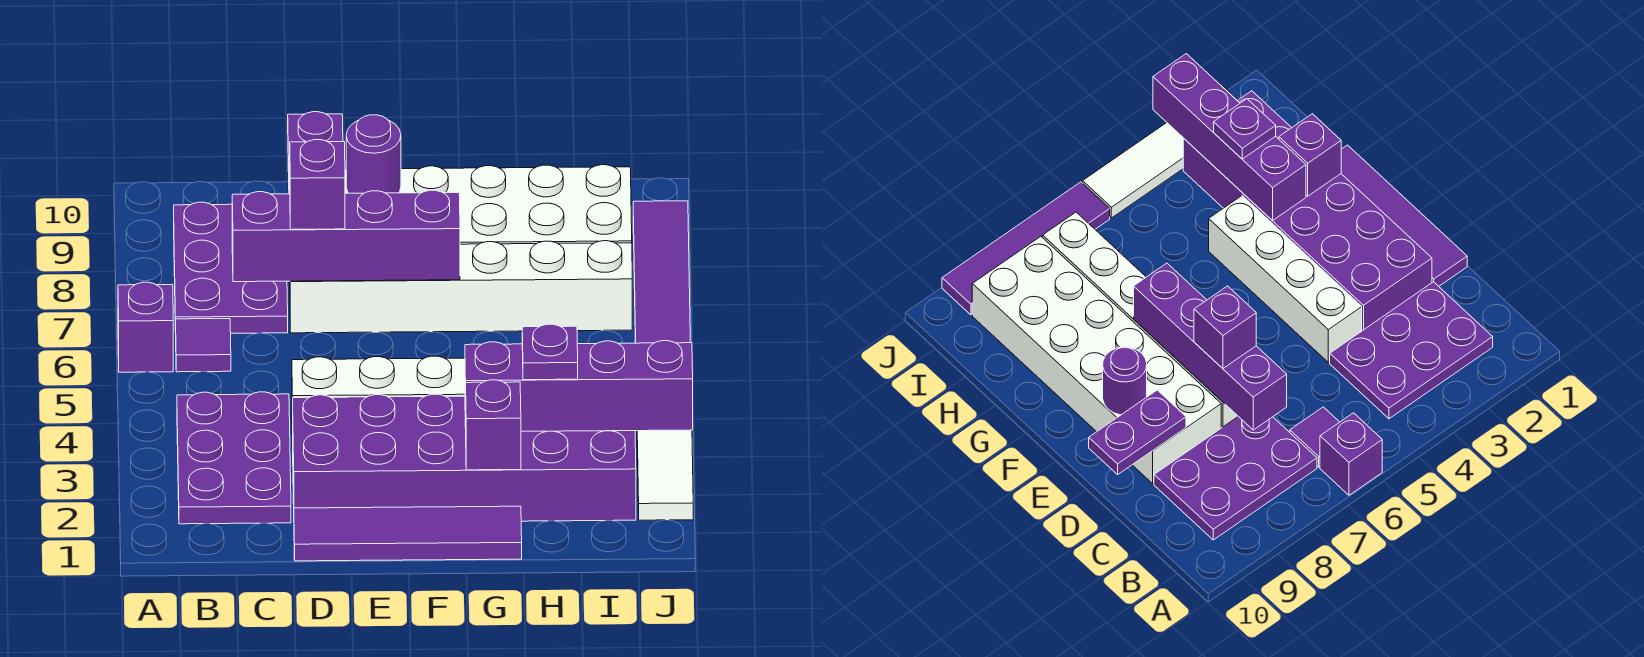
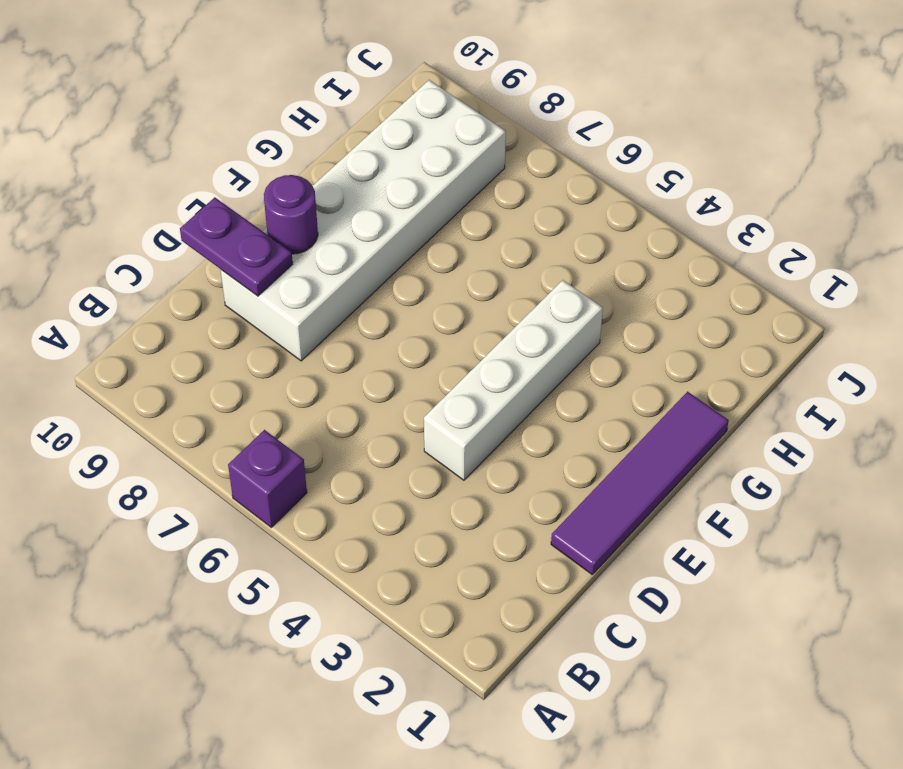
none -> purple plate B2:C4 level 1
none -> purple tile B6 level 1
none -> purple plate B7:C9 level 1

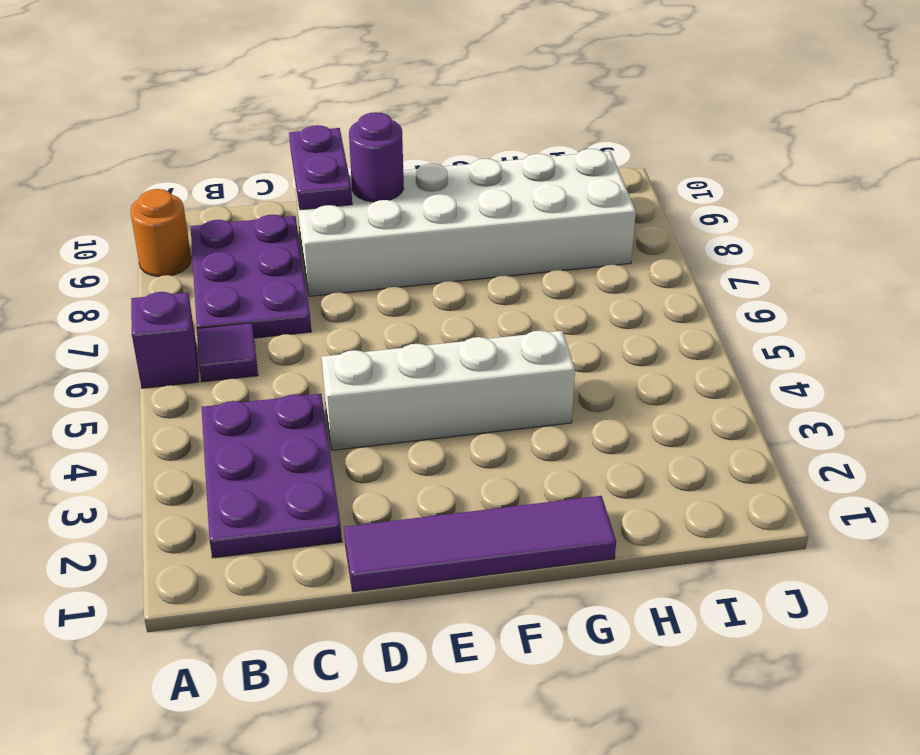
orange round brick A9 level 1 -> none
none -> purple brick D2:I3 level 1
none -> white brick D7:I7 level 1
none -> white tile J2:J5 level 1

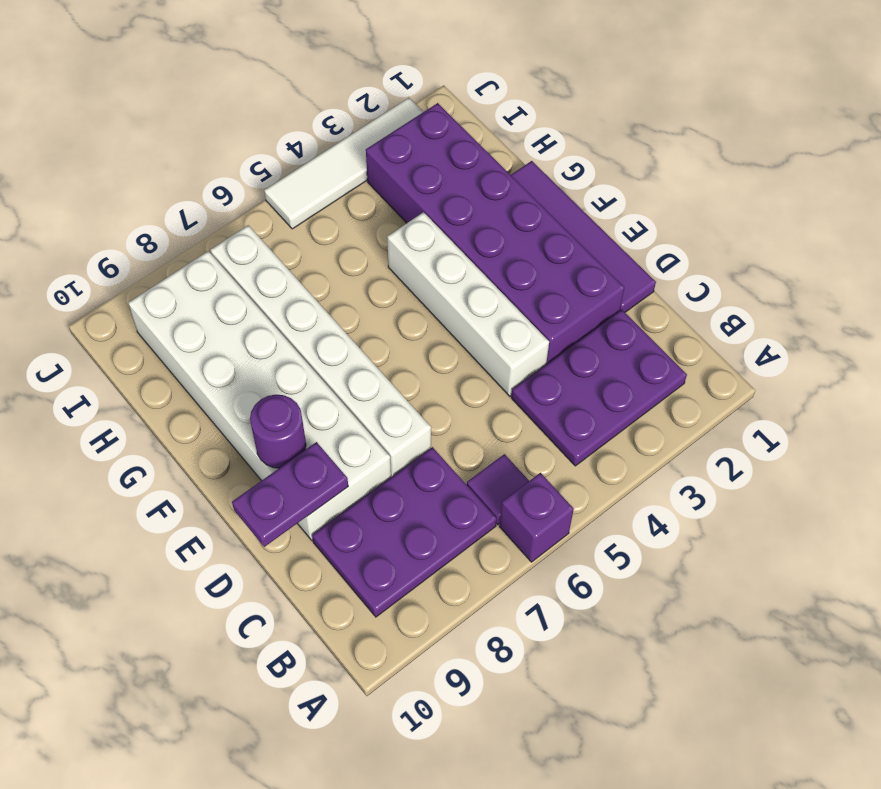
none -> purple tile J6:J9 level 1
none -> purple brick C7:F7 level 2
none -> purple brick G2 level 2

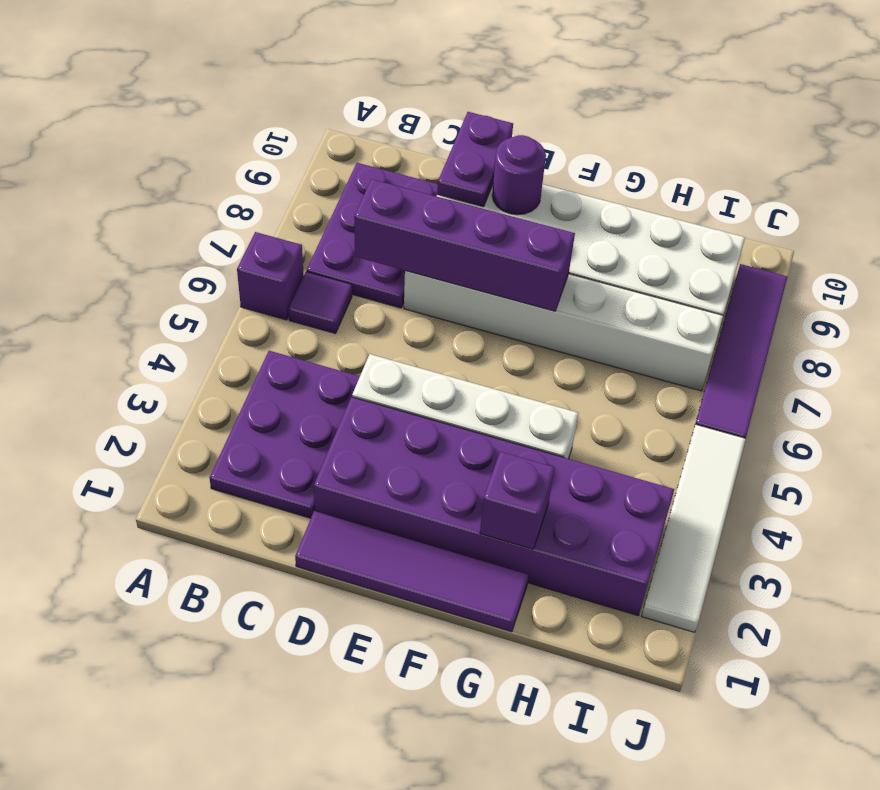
none -> purple brick G3:J3 level 2
none -> purple brick D7 level 3
none -> purple plate H3 level 3

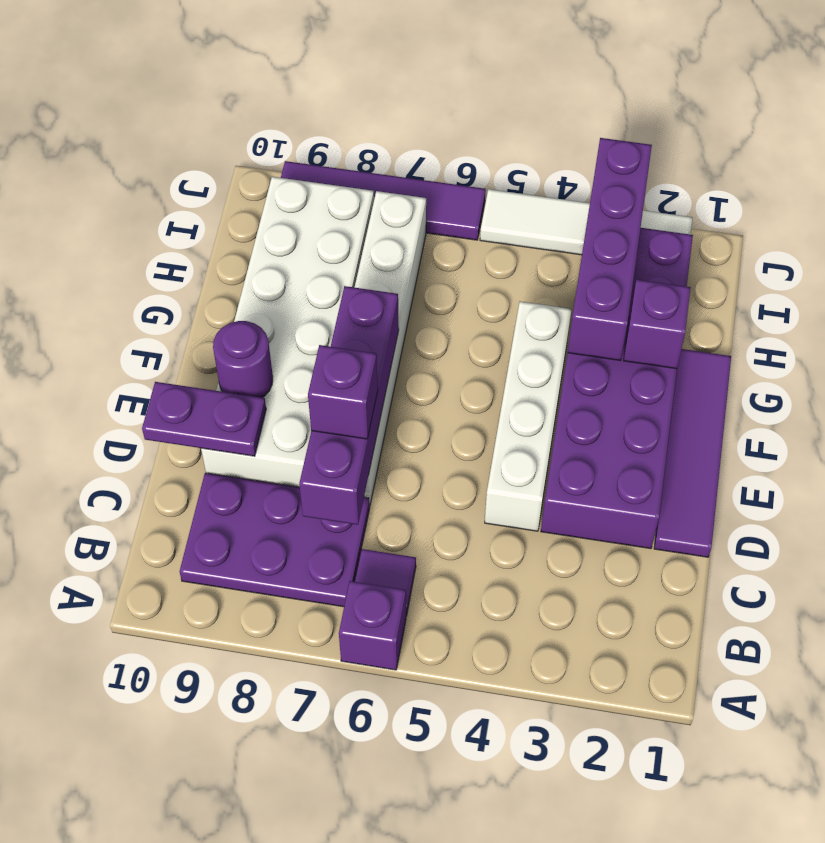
none -> purple plate B2:C4 level 1
none -> purple plate H3 level 3

